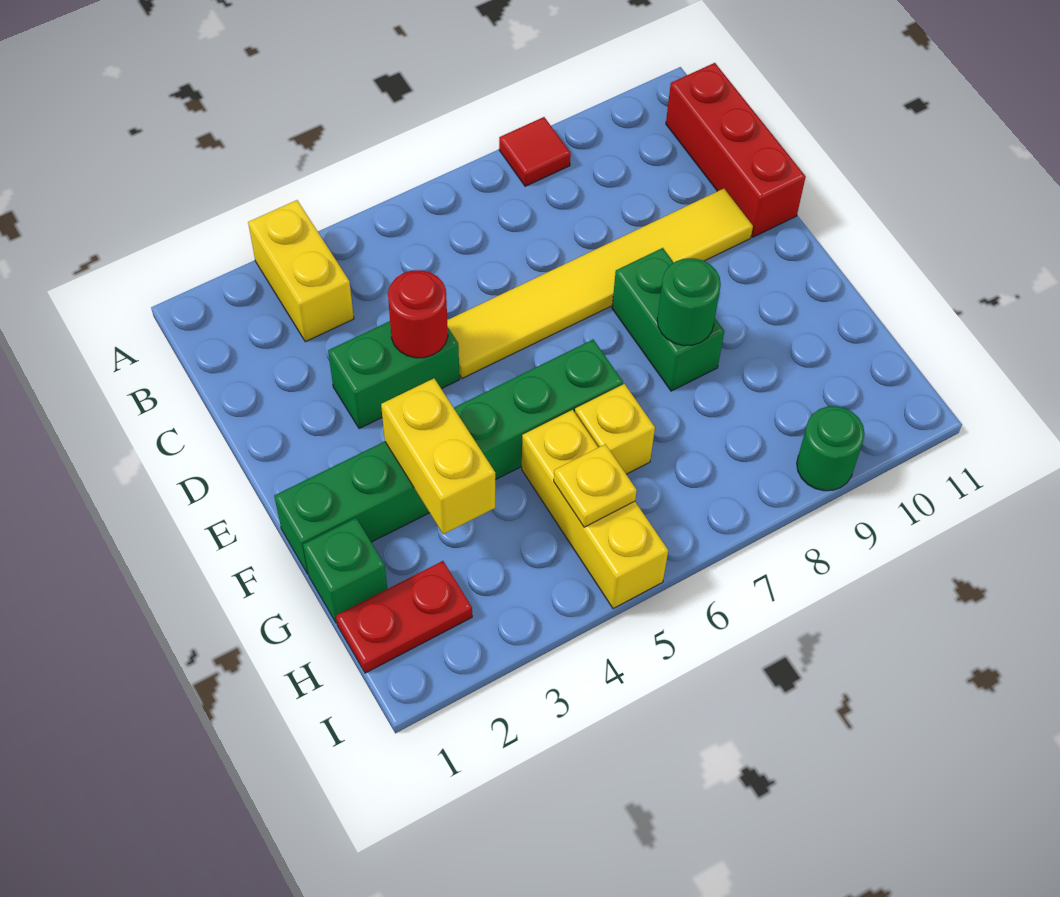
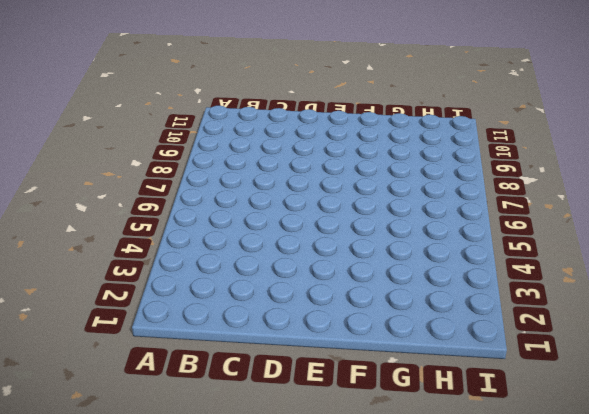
none -> yellow brick A3:B3 level 1
none -> red tile A8 level 1
none -> red brick B11:D11 level 1

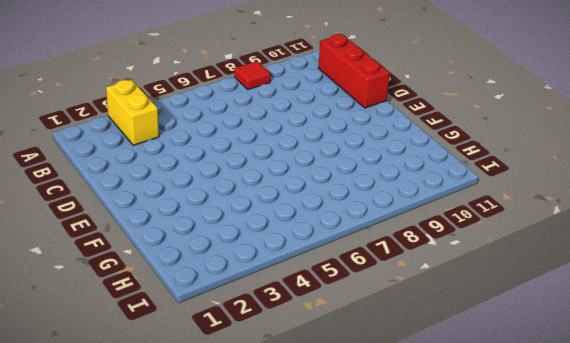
none -> green brick D3:D4 level 1
none -> yellow tile D5:D10 level 1
none -> green brick E8:F8 level 1

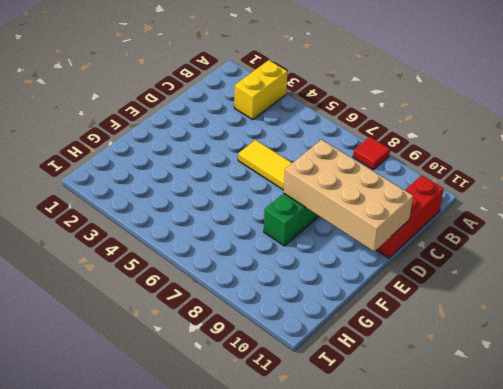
tan brick D8:E11 level 2 -> none
none -> green brick D3:D4 level 1
none -> green brick F1:F6 level 1
none -> green brick G1 level 1

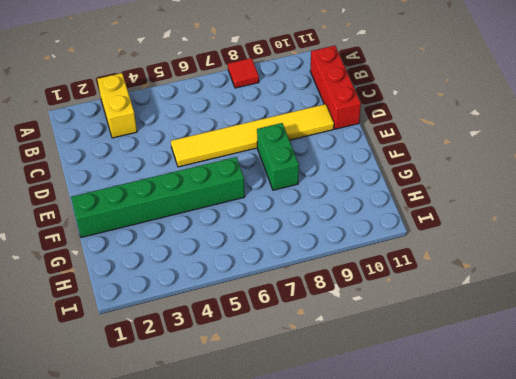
none -> green brick D3:D4 level 1
none -> green brick G1 level 1
none -> yellow brick G5:I5 level 1

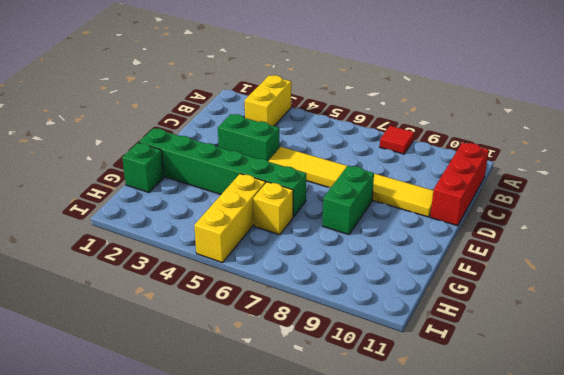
none -> red plate H1:H2 level 1
none -> green round brick I9 level 1
none -> red round brick D4 level 2

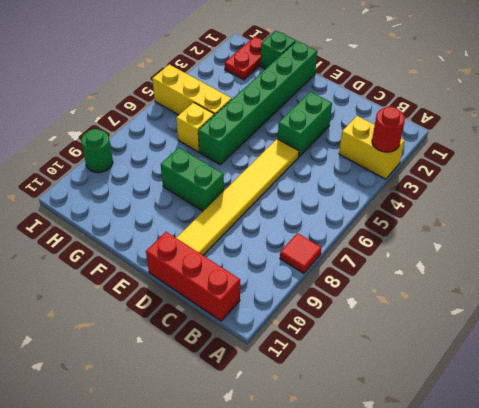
red round brick A3 level 2 -> red round brick D4 level 2
none -> yellow brick F3:G3 level 2
none -> green round brick F8 level 2
none -> yellow plate H5 level 2

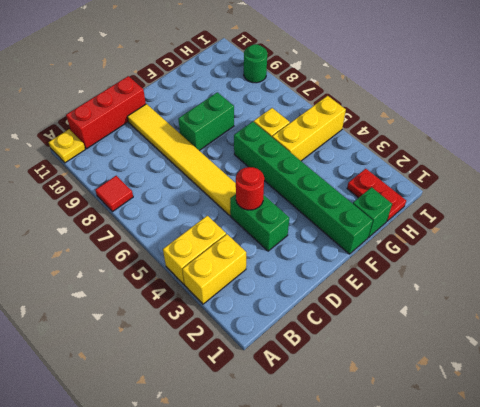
yellow brick A4:B4 level 1 -> yellow brick F3:G3 level 2
yellow plate A11 level 1 -> yellow plate H5 level 2
none -> green round brick F8 level 2

